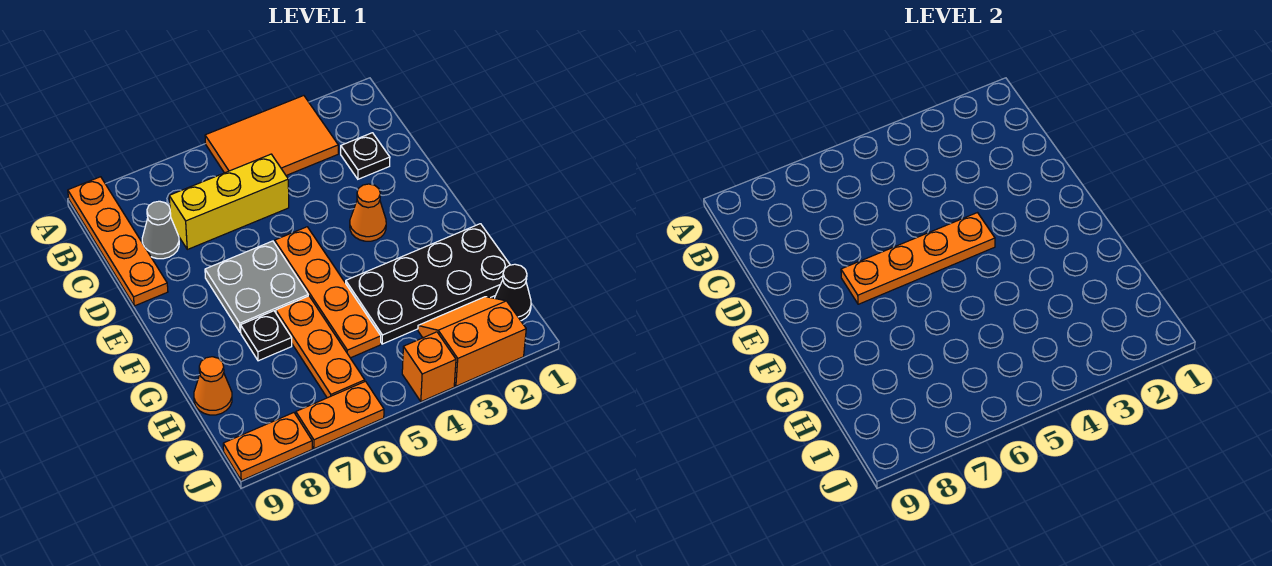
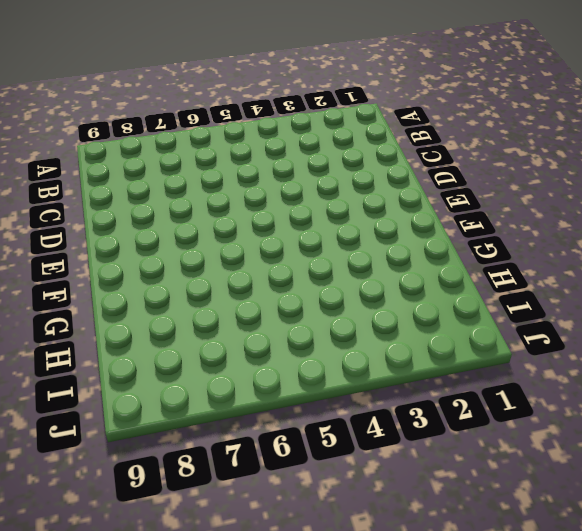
none -> orange tile A3:B5 level 1
none -> orange plate A9:D9 level 1
none -> black plate C2 level 1

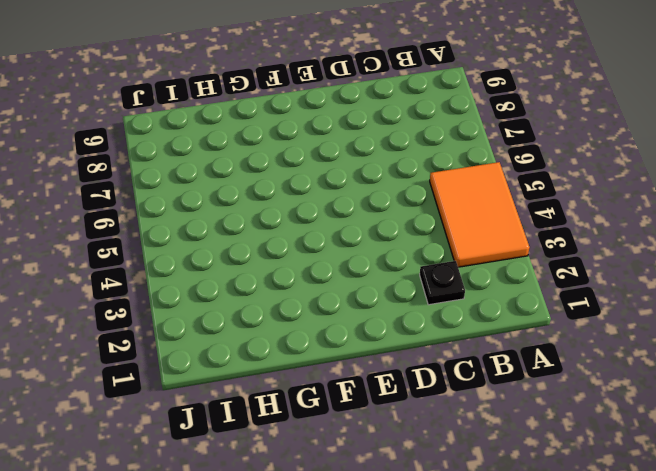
none -> orange plate A9:D9 level 1
none -> yellow brick C5:C7 level 1
none -> grey cone C8 level 1

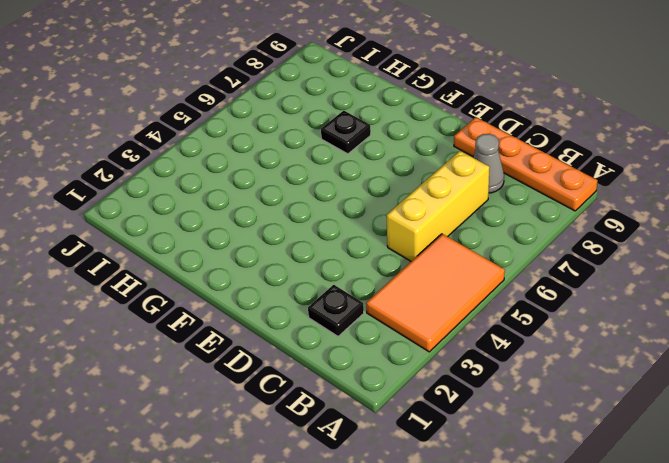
none -> orange cone E3 level 1
none -> orange plate E5:H5 level 1
none -> grey plate E6:F7 level 1

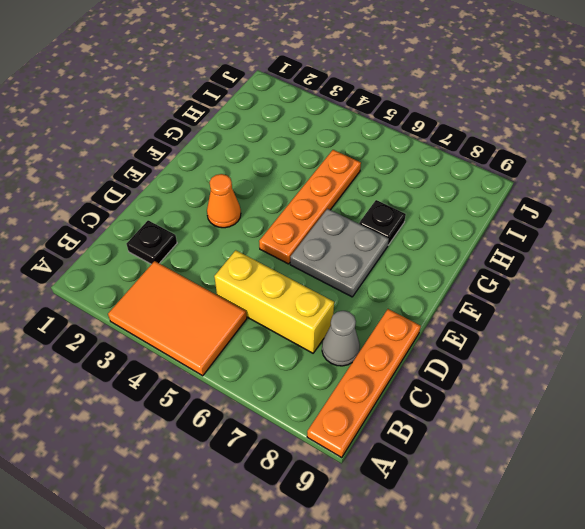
none -> black plate G1:H4 level 1
none -> orange plate G6:I6 level 1
none -> orange cone H9 level 1

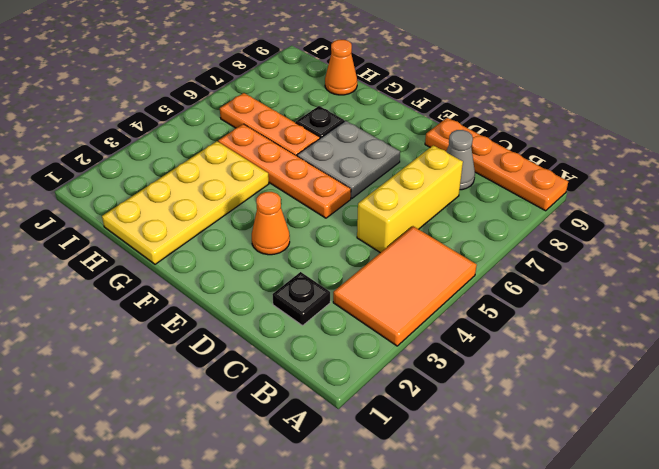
yellow plate G1:H4 level 1 -> black plate G1:H4 level 1
none -> black cone I1 level 1
none -> orange slope I2:J3 level 1 top J
none -> orange brick J4 level 1

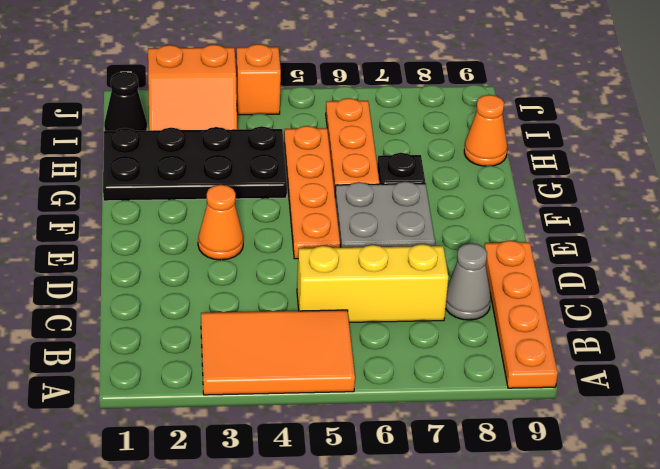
none -> black plate C2 level 1
none -> orange plate J6:J7 level 1
none -> orange plate J8:J9 level 1

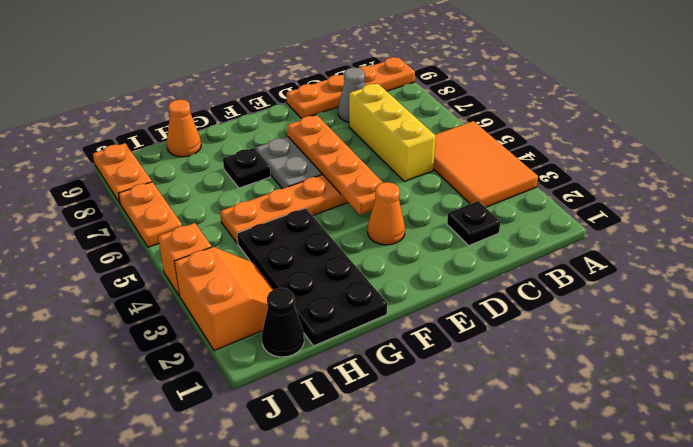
none -> orange plate G6:I6 level 1

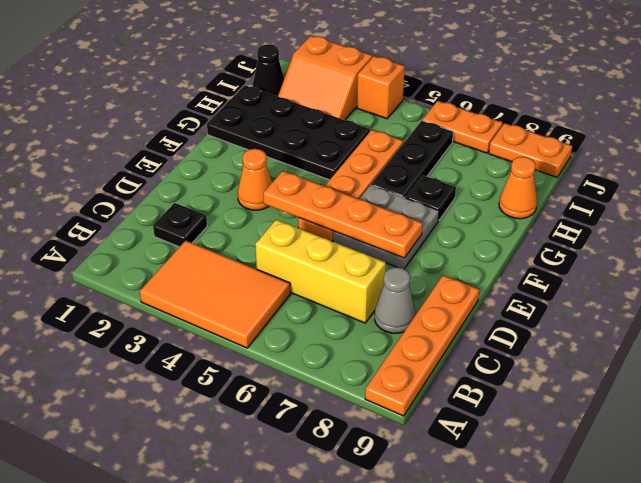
black plate G6:I6 level 1 -> orange plate G6:I6 level 1

